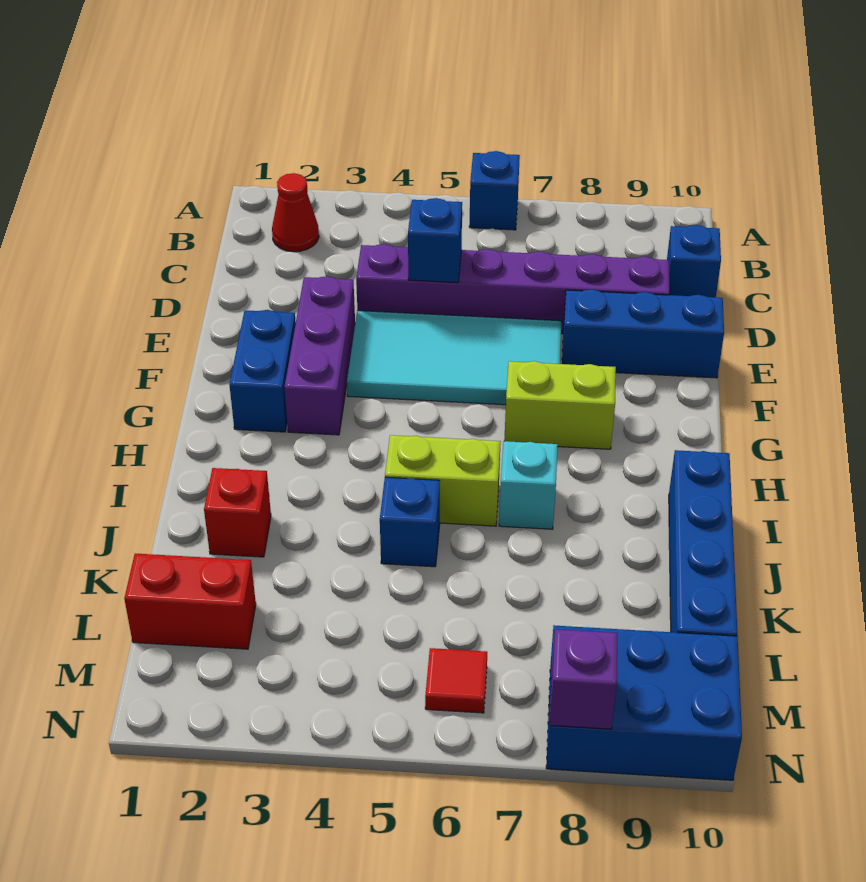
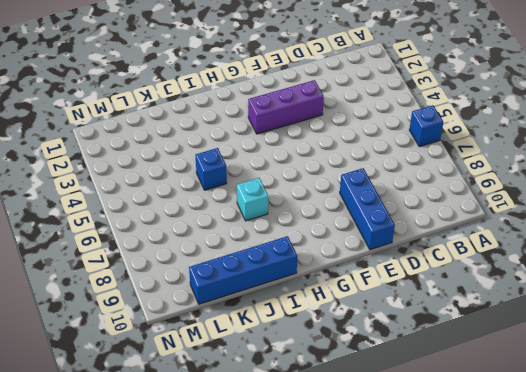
none -> red cone B2 level 1
none -> blue brick C10 level 1
none -> purple brick D4:D9 level 1

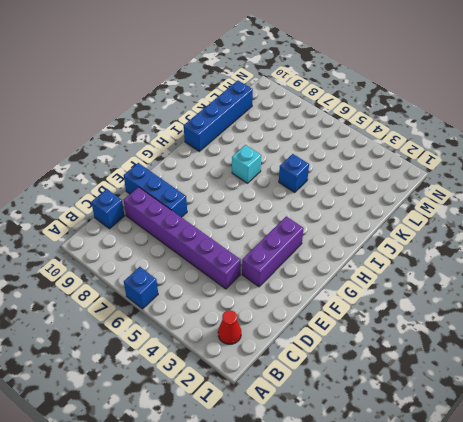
none -> cyan tile E4:F7 level 1
none -> blue brick F2:G2 level 1
none -> lime brick G7:G8 level 1

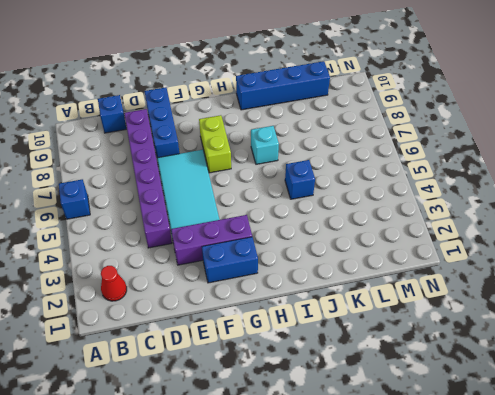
none -> lime brick I5:I6 level 1
none -> red brick J2 level 1
none -> red brick L1:L2 level 1

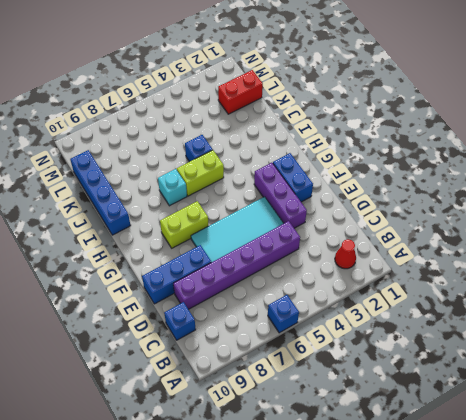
none -> red brick J2 level 1
none -> red tile M6 level 1
none -> blue brick M8:N10 level 1

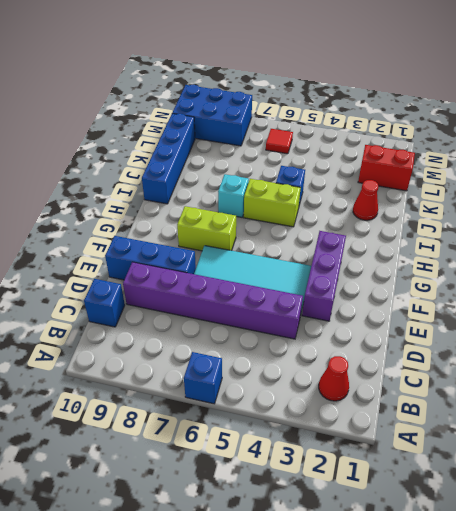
red cone J2 level 1 -> red brick J2 level 1
none -> blue brick F2:G2 level 1
none -> blue brick D5 level 2
none -> purple brick N8 level 2

